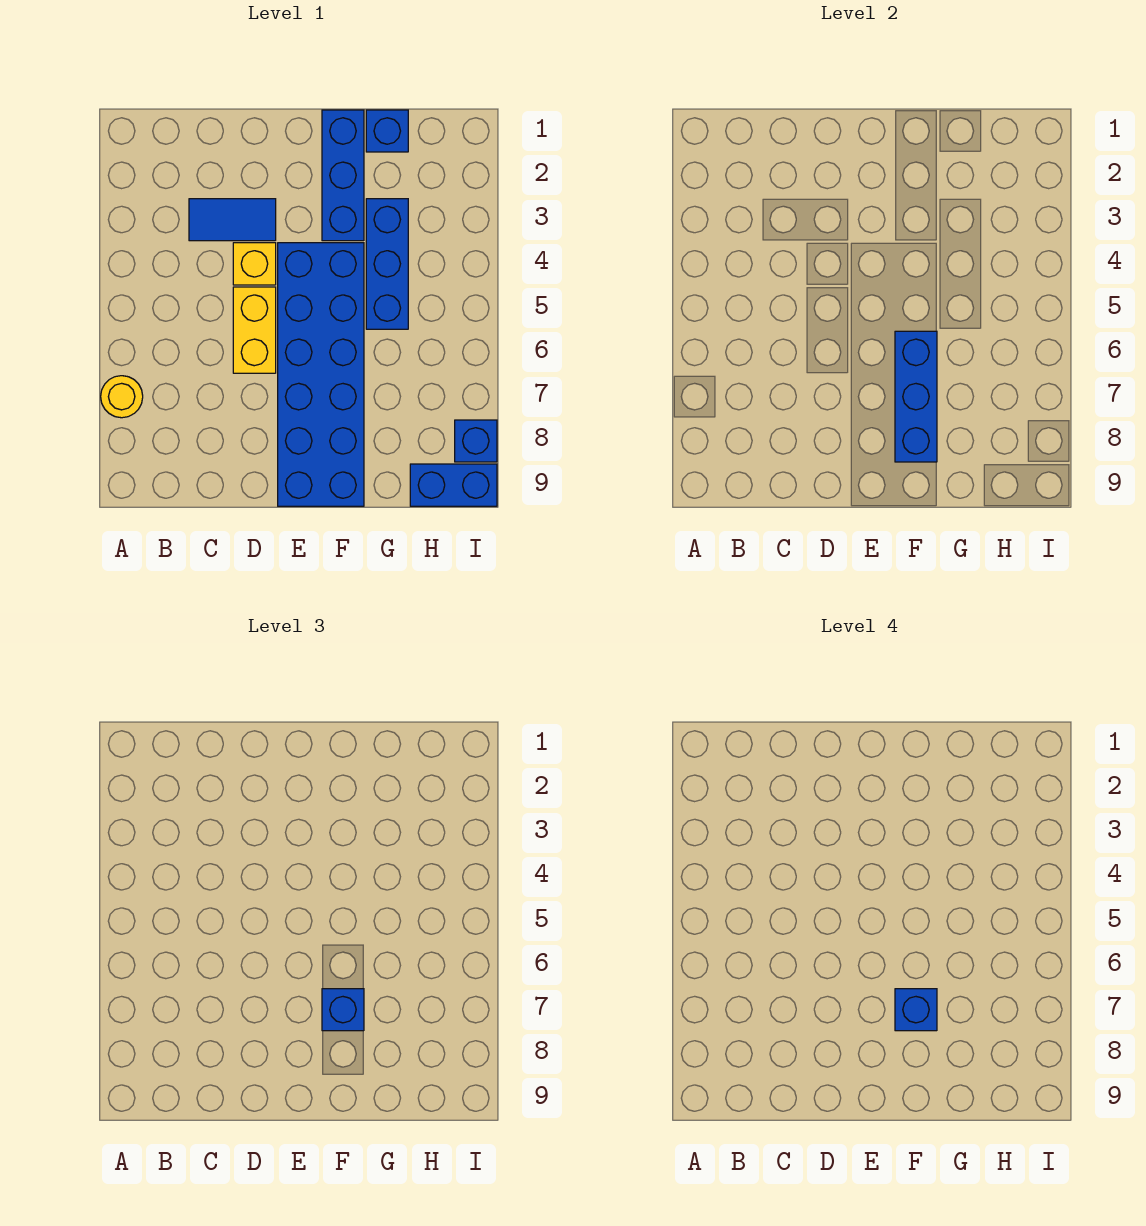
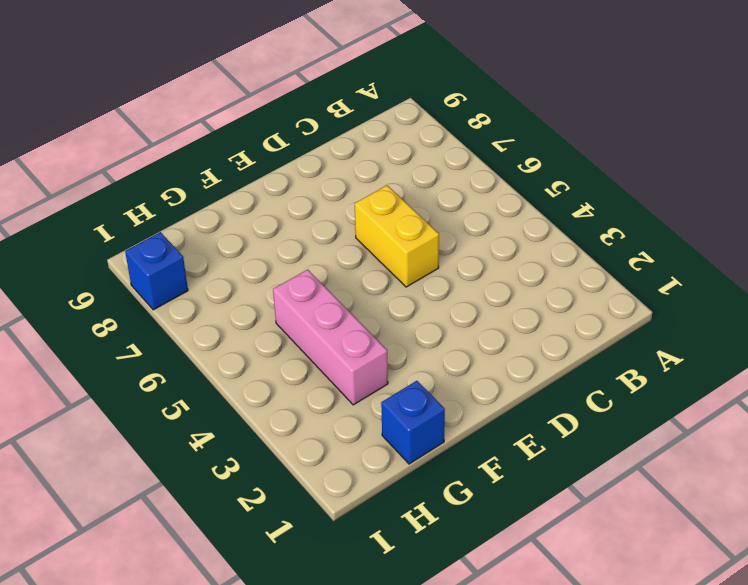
pink brick G3:G5 level 1 -> blue brick G3:G5 level 1
none -> yellow round brick A7 level 1
none -> blue tile C3:D3 level 1
none -> yellow brick D4 level 1

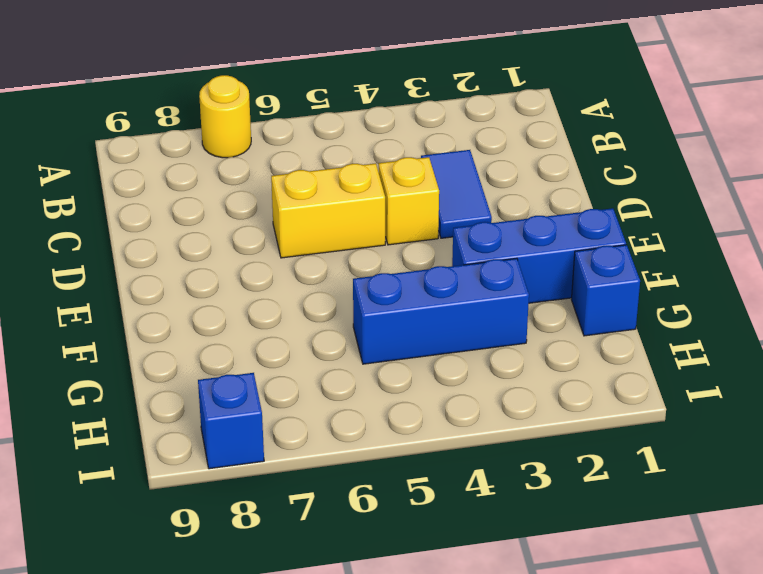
none -> blue brick E4:F9 level 1
none -> blue brick H9:I9 level 1
none -> blue brick F6:F8 level 2

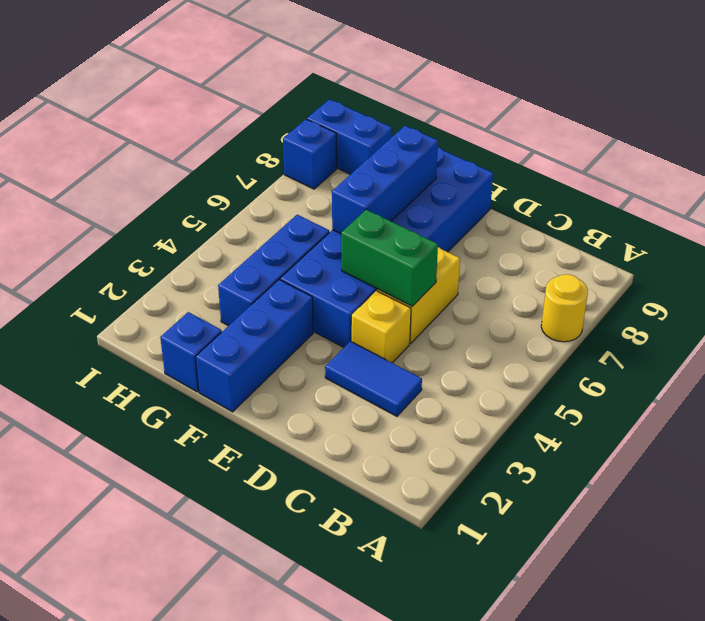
green brick D5:E5 level 2 -> none
none -> blue brick F7 level 3
none -> blue brick F7 level 4

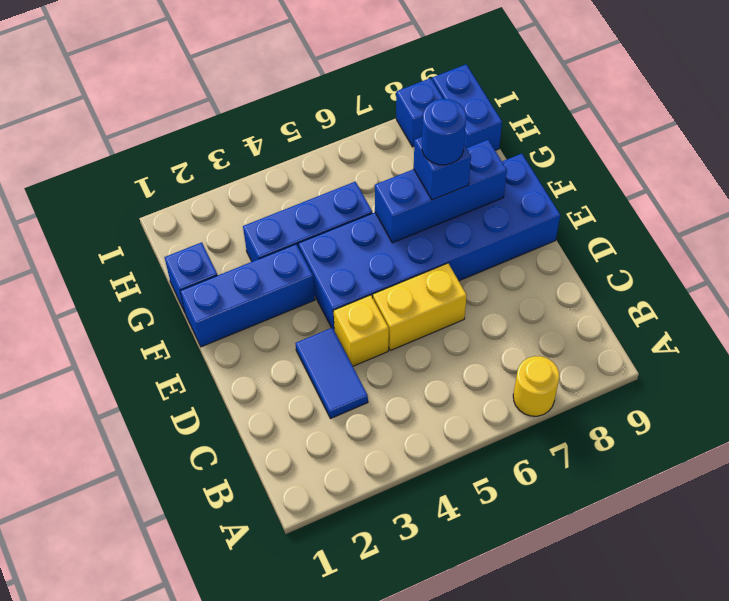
blue round brick F7 level 4 -> blue brick F7 level 4

